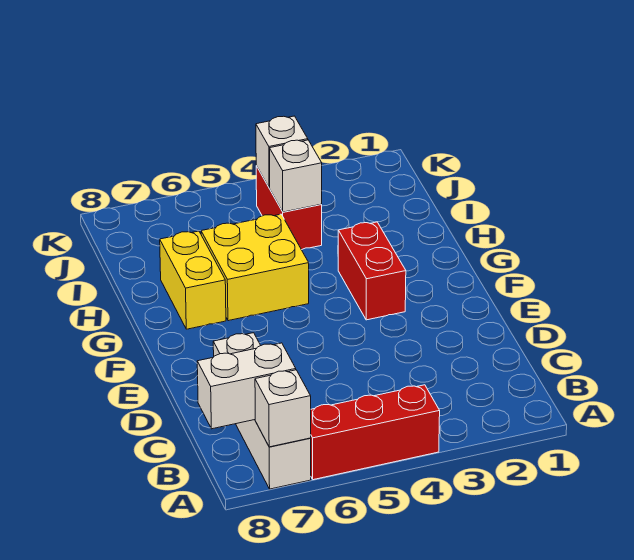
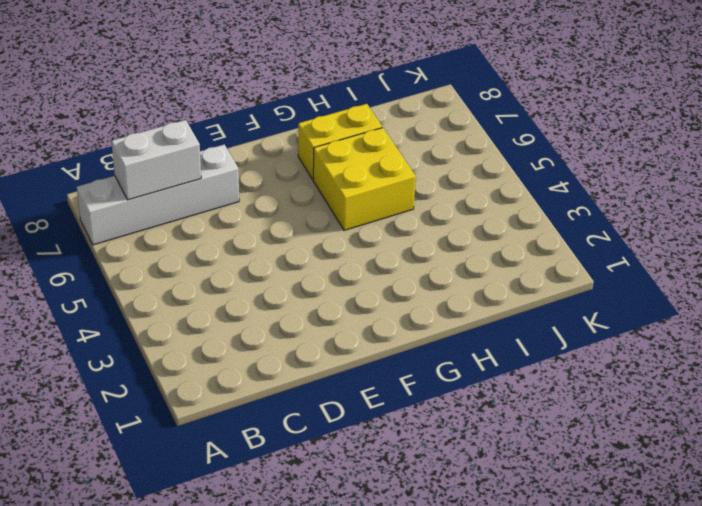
white brick B7:C7 level 2 -> white brick B7:B8 level 2
none -> red brick A4:A6 level 1
none -> red brick F3:G3 level 1

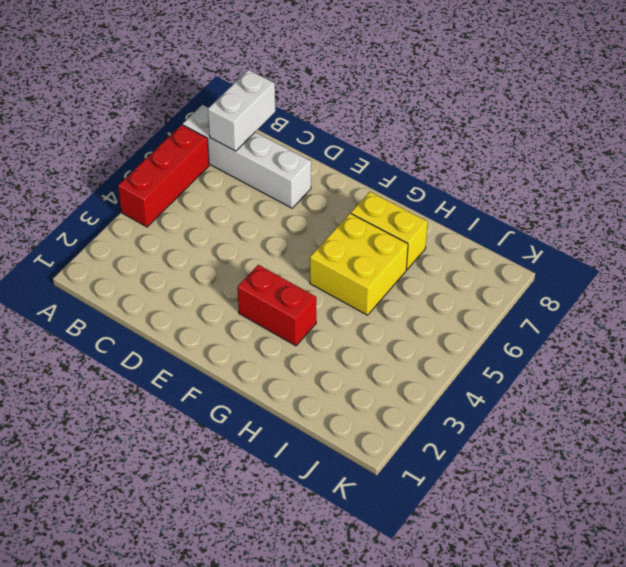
none -> red brick I4:J4 level 1
none -> white brick A7 level 2

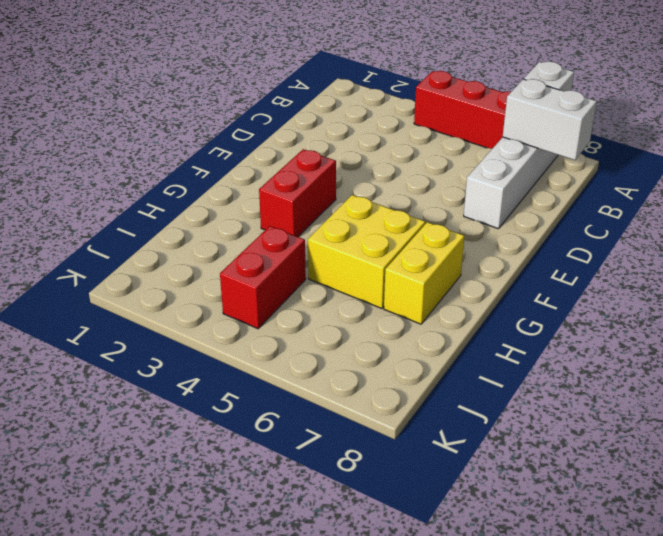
none -> white brick I4 level 2
none -> white brick J4 level 2

